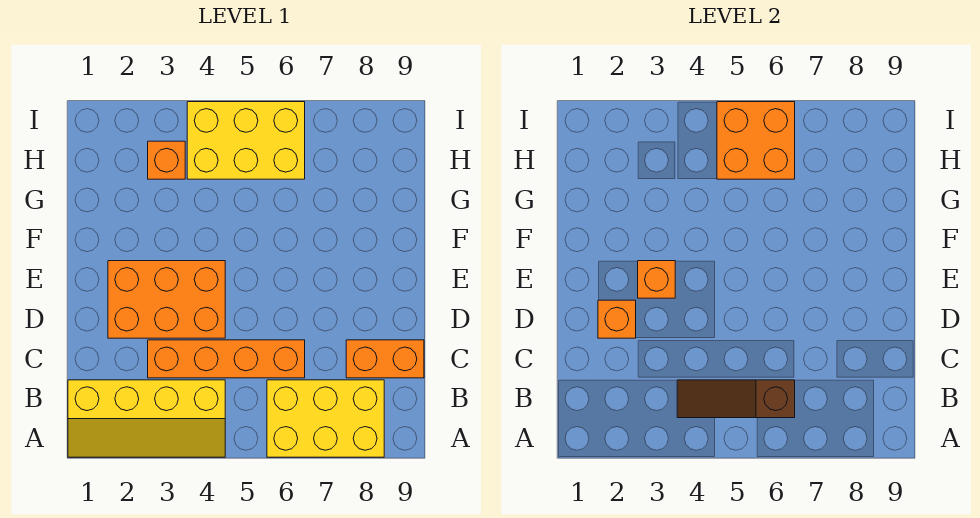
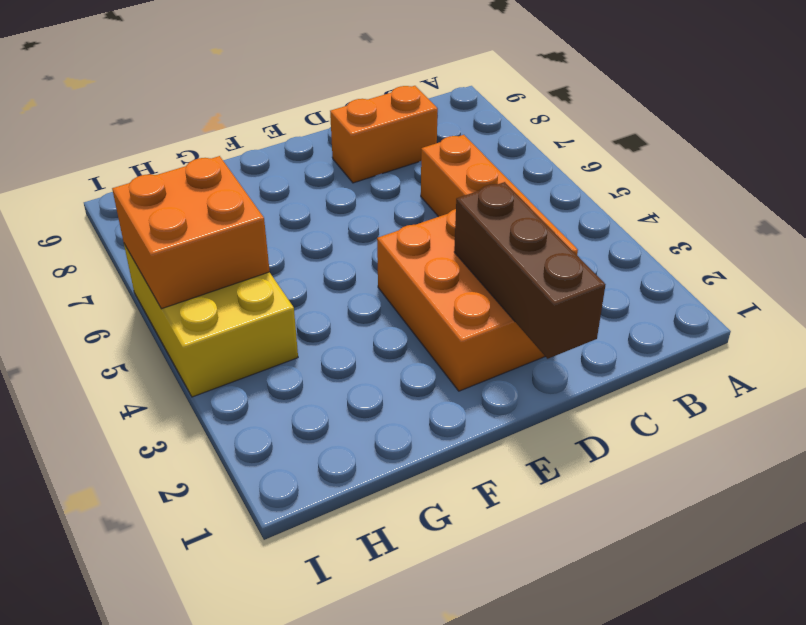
orange brick C8:D8 level 1 -> orange brick C8:C9 level 1
brown brick D1:D3 level 2 -> orange brick D2 level 2
none -> yellow slope A1:B4 level 1 top B
none -> yellow brick A6:B8 level 1

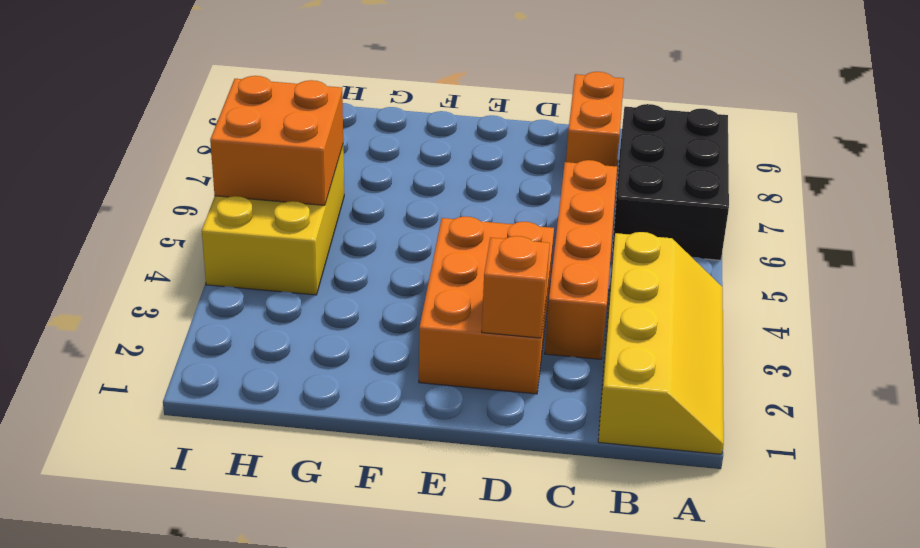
black brick A6:B8 level 1 -> yellow brick A6:B8 level 1
none -> orange brick H3 level 1
none -> brown slope B4:B6 level 2 top 6

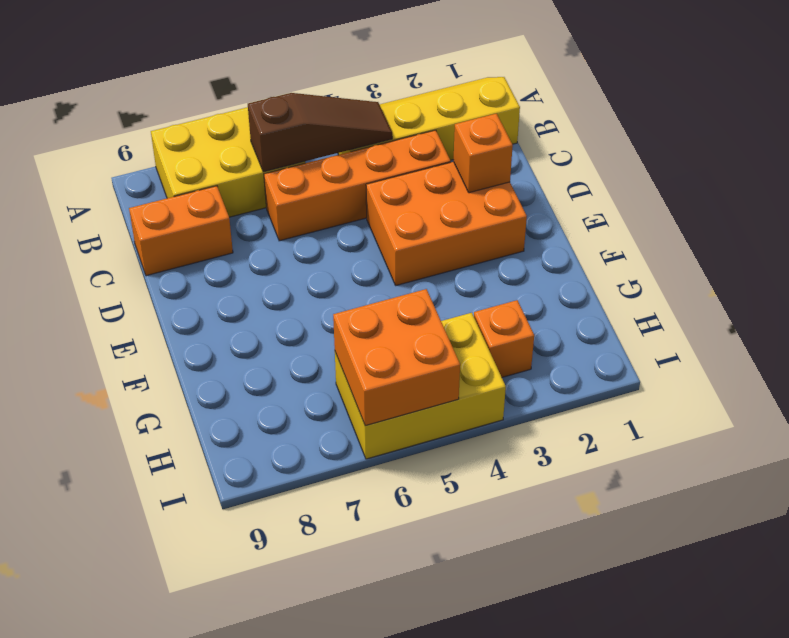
none -> orange brick E3 level 2

